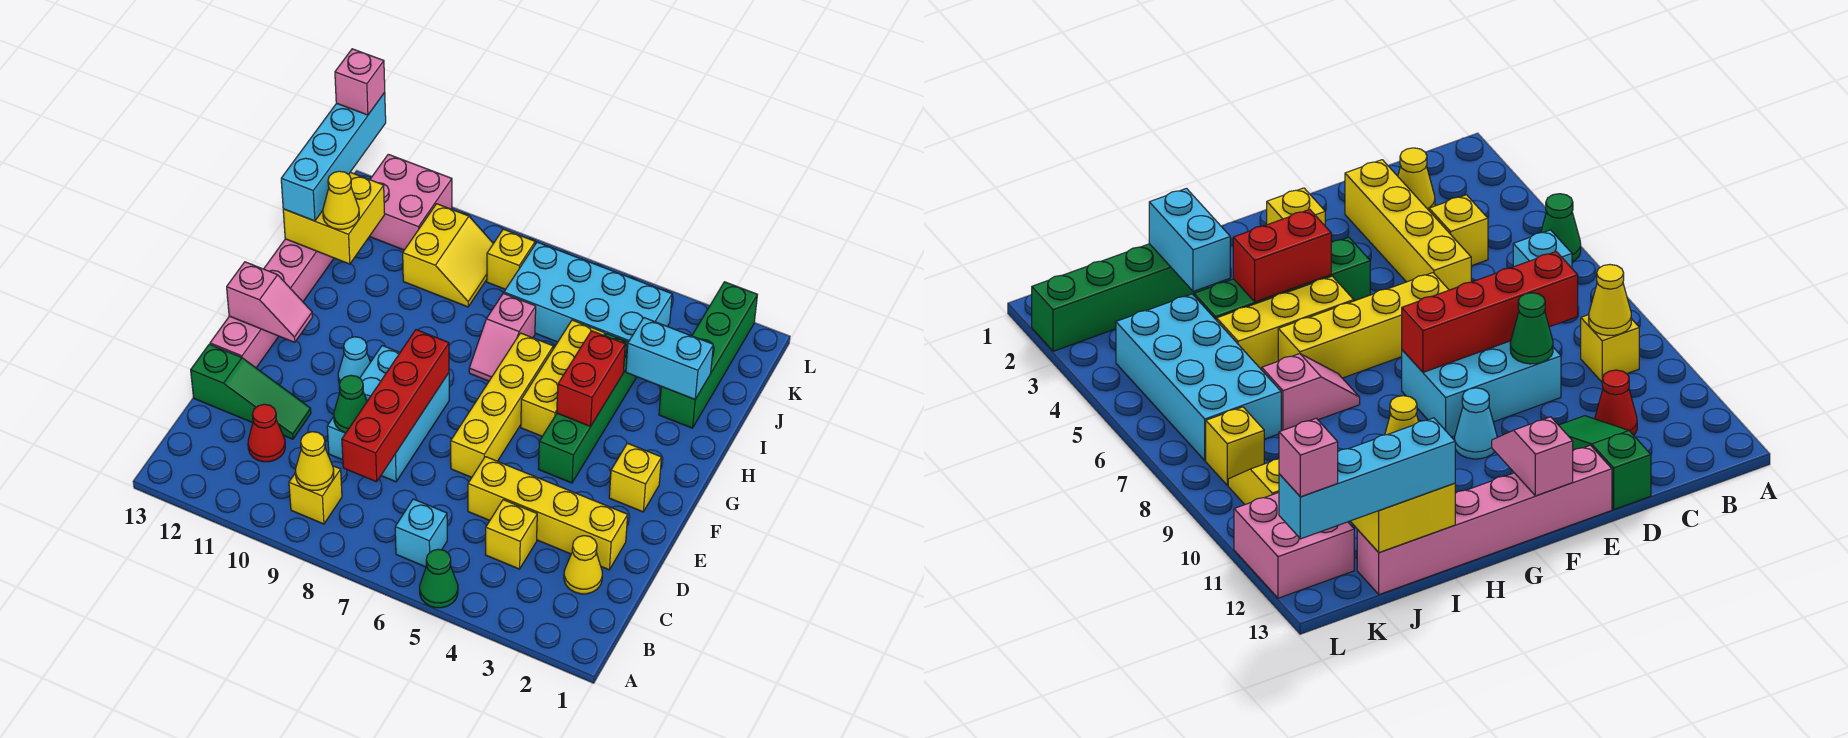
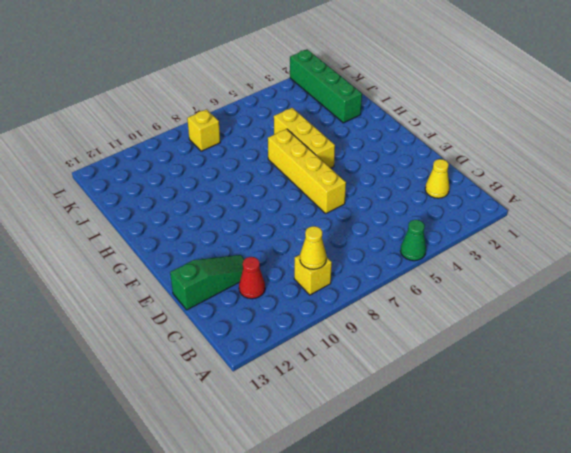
none -> cyan brick B6 level 1
none -> yellow brick C4 level 1
none -> yellow brick D2:D5 level 1
none -> cyan brick D8:F9 level 1

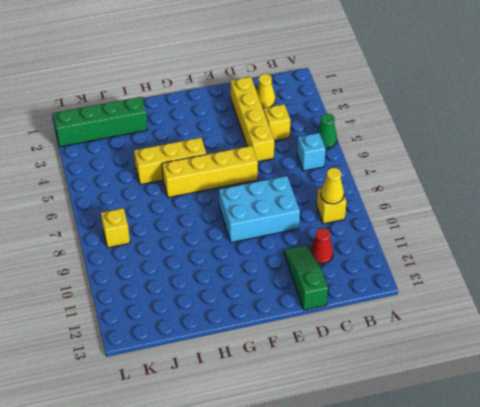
none -> pink brick E13:J13 level 1
none -> yellow brick F2 level 1
none -> green brick F4:I4 level 1
none -> cyan cone F10 level 1

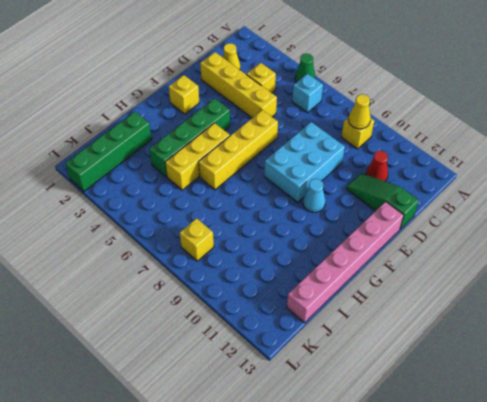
none -> pink slope H7:I7 level 1 top I
none -> cyan brick J4:K7 level 1
none -> yellow slope J9:K10 level 1 top 10
none -> pink brick K11:L12 level 1

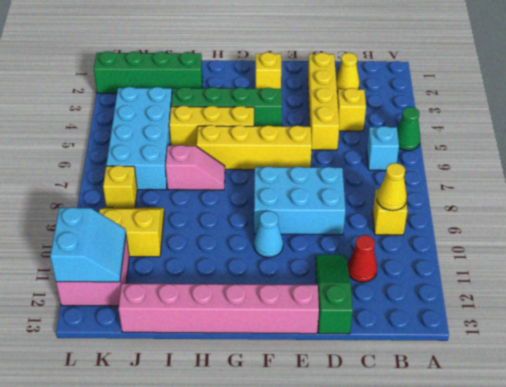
cyan slope K11:L12 level 2 top L -> none
none -> red brick C8:F8 level 2
none -> green cone D9 level 2
none -> pink slope F12:F13 level 2 top 13
none -> red brick G4:H4 level 2

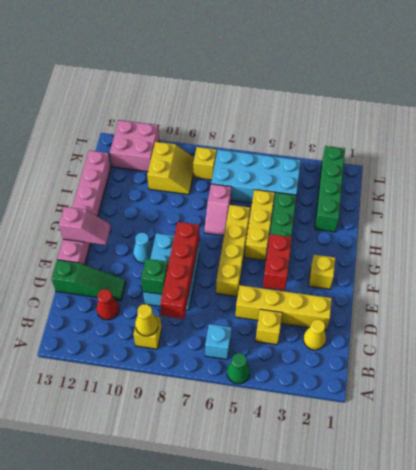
green brick D9 level 2 -> green cone D9 level 2
red brick E4:F4 level 2 -> red brick G4:H4 level 2
none -> cyan brick I2:I3 level 2
none -> yellow brick I12:J13 level 2
none -> yellow cone I12 level 3
none -> cyan brick I13:L13 level 3

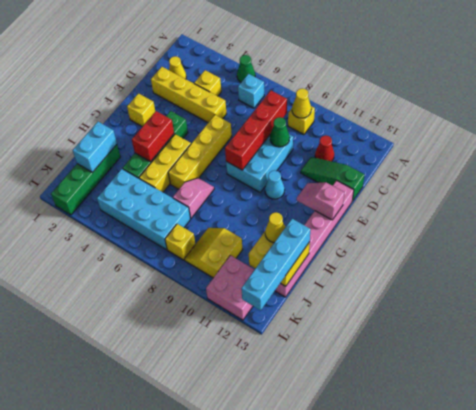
cyan brick I2:J2 level 2 -> cyan brick I2:I3 level 2
none -> pink brick L13 level 4

